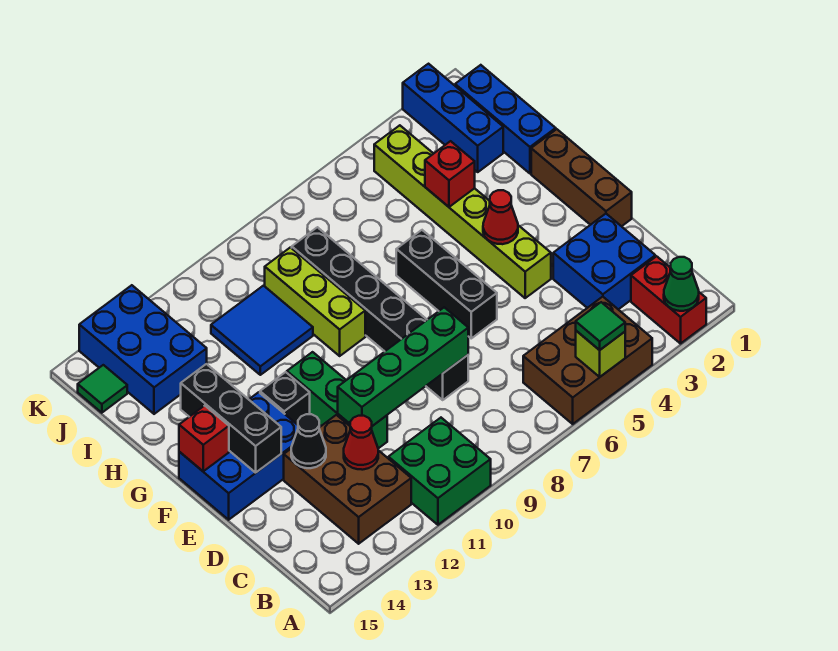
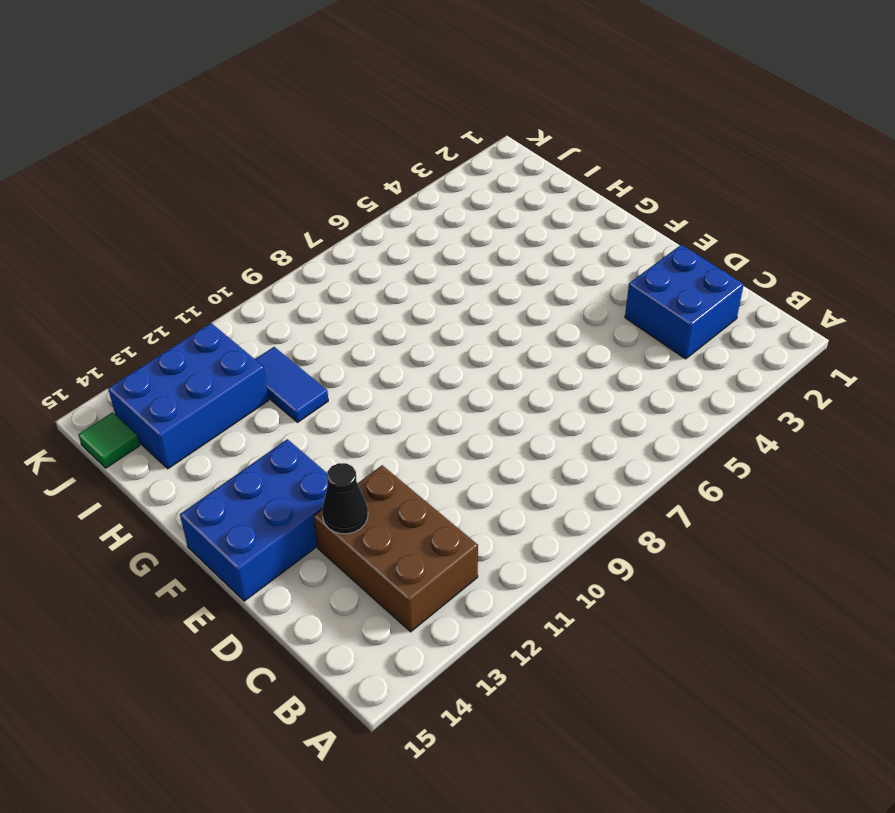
blue tile H11:I11 level 1 -> blue tile H10:I11 level 1
blue brick I12:J14 level 1 -> blue brick I13:K14 level 1
none -> red brick A2:B2 level 1
none -> brown brick A4:B6 level 1
none -> green brick A10:B11 level 1

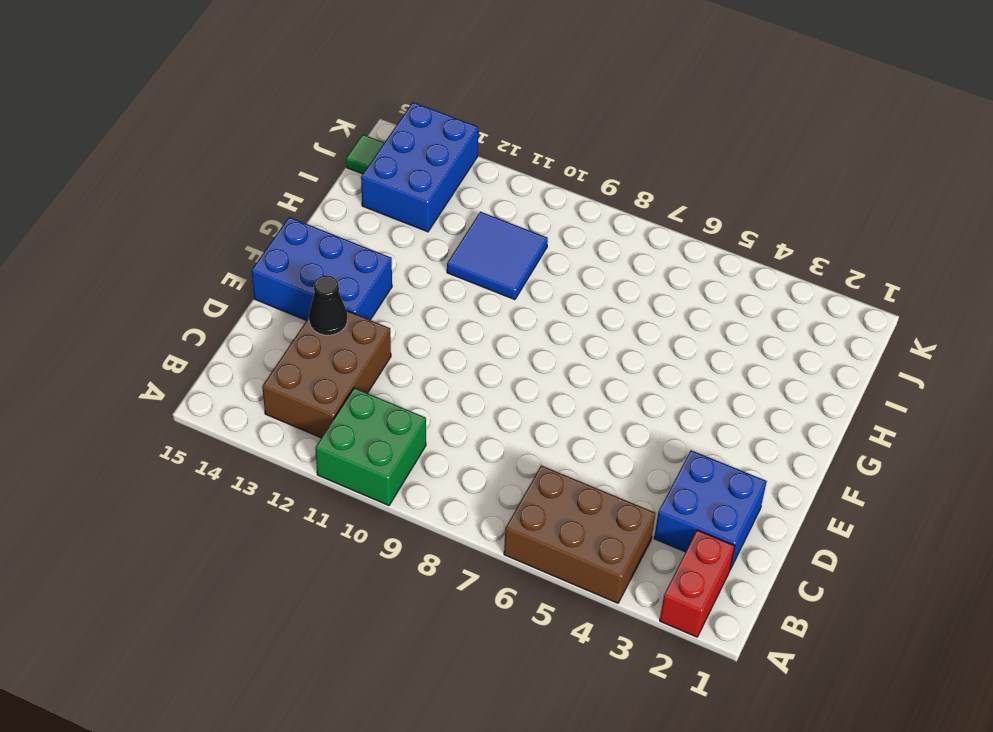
none -> black brick D8:I8 level 1
none -> green brick D11:F11 level 1
none -> brown brick E1:G1 level 1

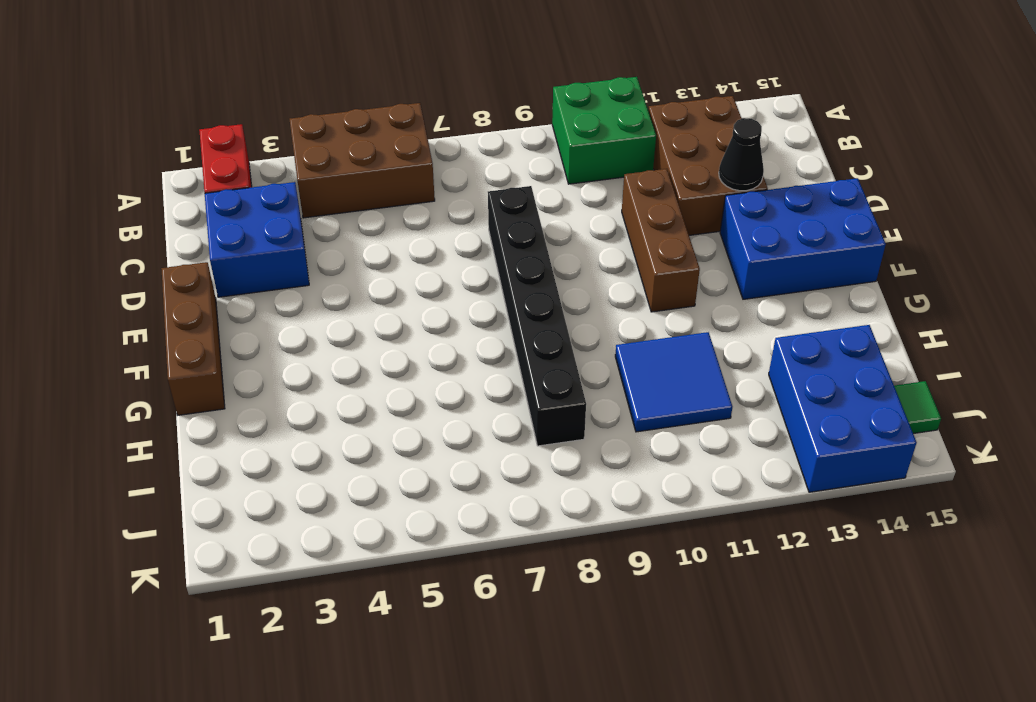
brown brick D11:F11 level 1 -> green brick D11:F11 level 1
none -> lime brick E4:J4 level 1
none -> black brick E6:G6 level 1
none -> black brick F12 level 1

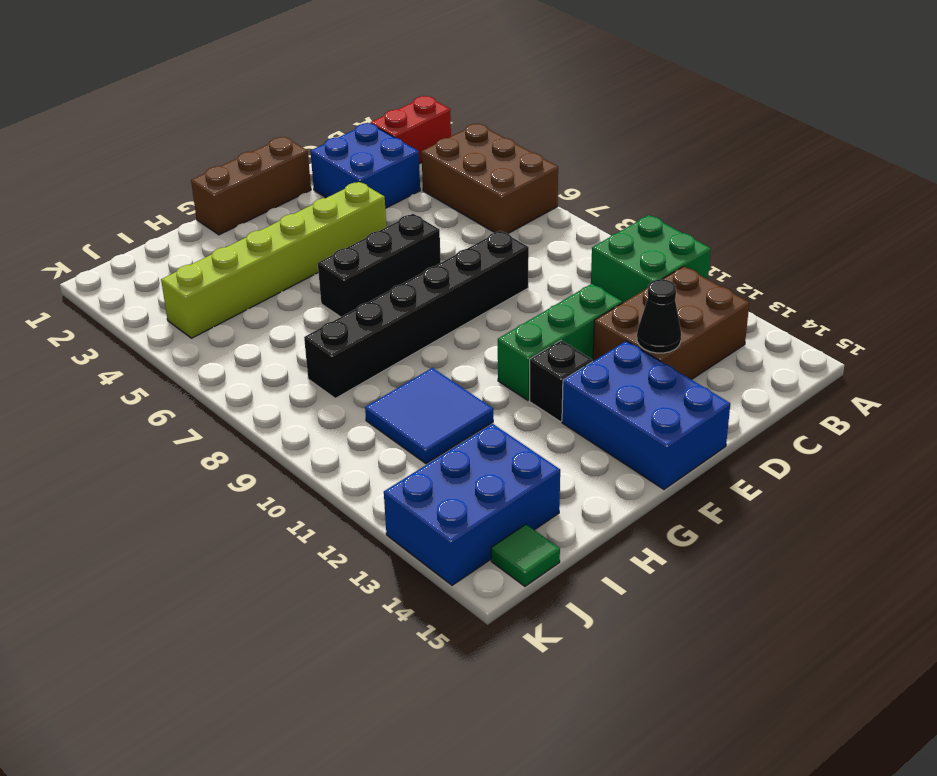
none -> lime brick G9:I9 level 1
none -> blue brick H1:J1 level 1
none -> blue brick I2:K2 level 1

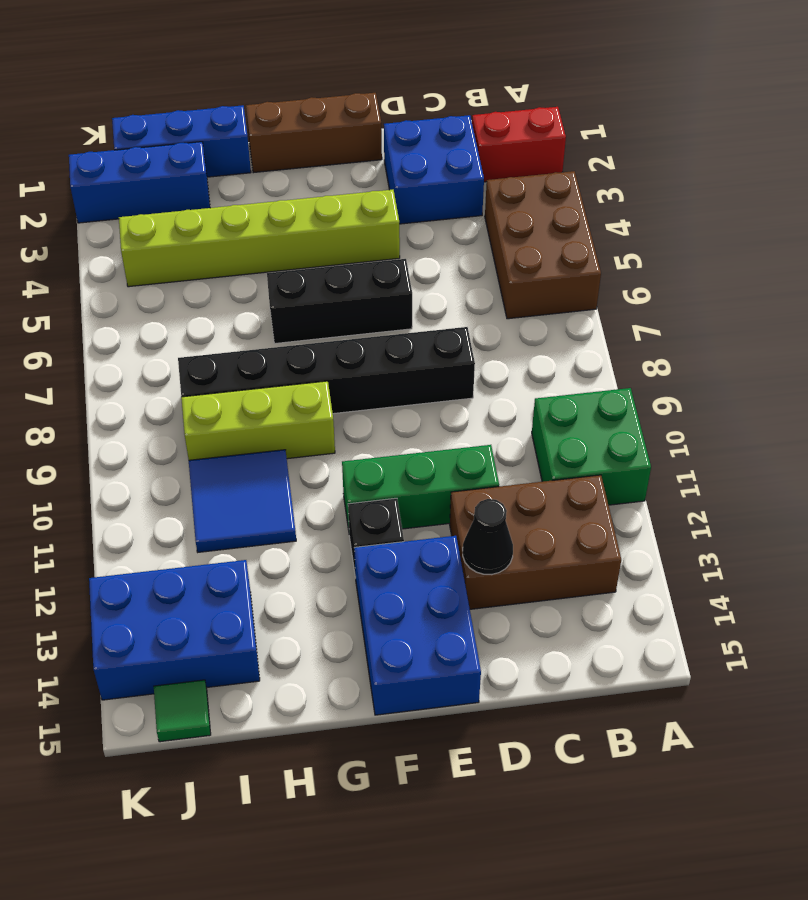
none -> green cone A2 level 2
none -> lime brick A5 level 2
none -> red cone C12 level 2

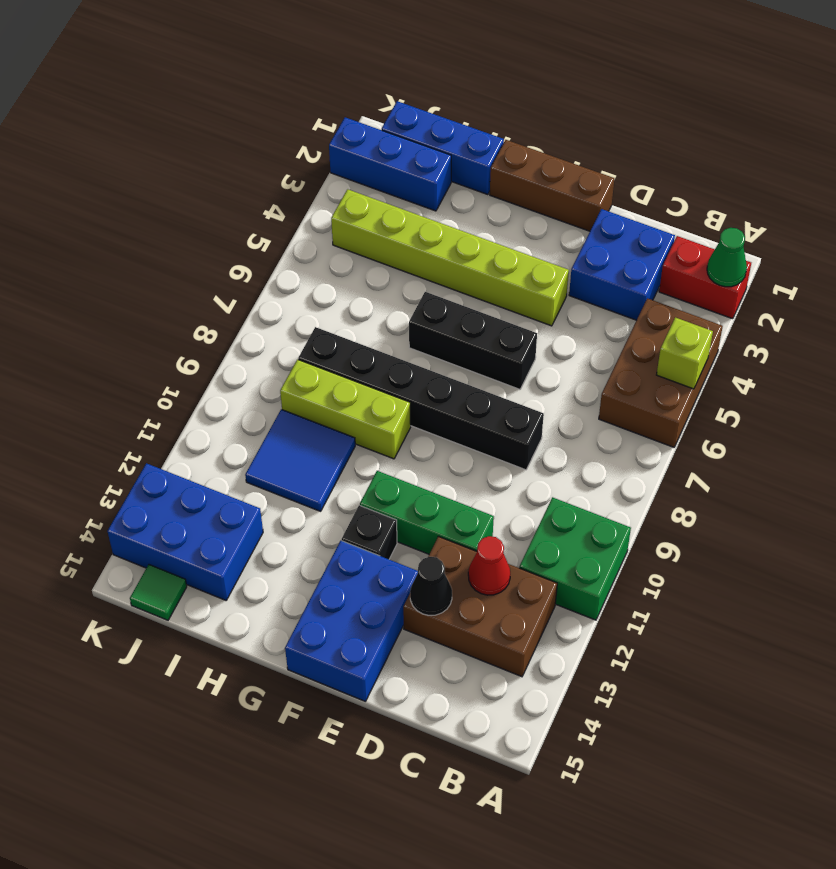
none -> green brick D8:D11 level 2
none -> black brick E14:G14 level 2
none -> red cone F4 level 2

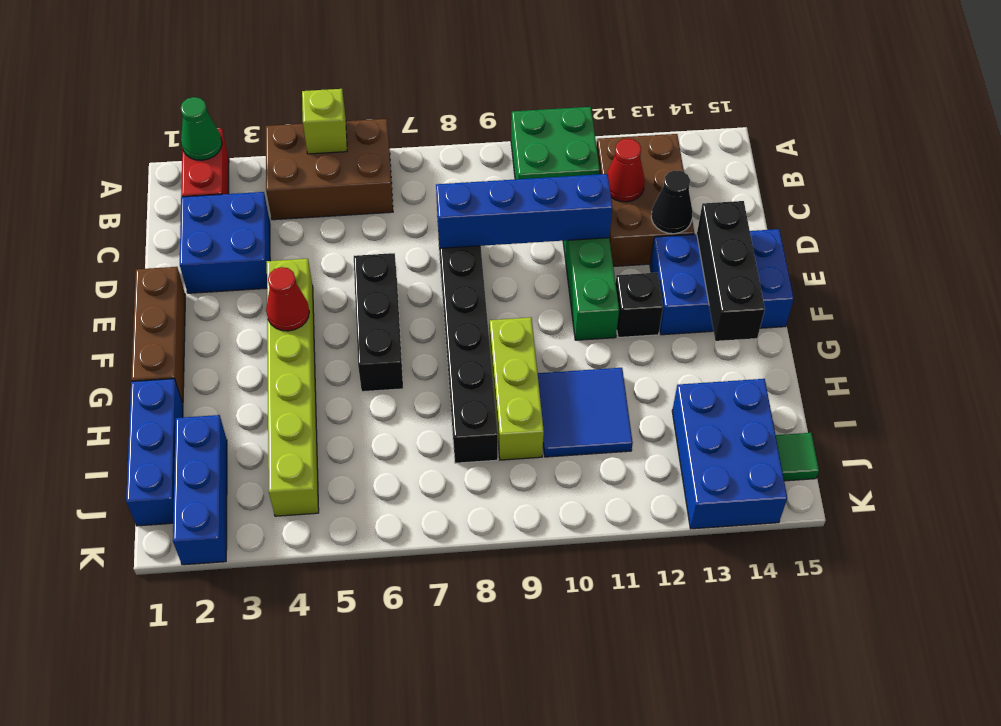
blue brick D8:D11 level 2 -> green brick D8:D11 level 2
none -> red brick F15 level 2
none -> red brick H4 level 2
none -> green tile A5 level 3

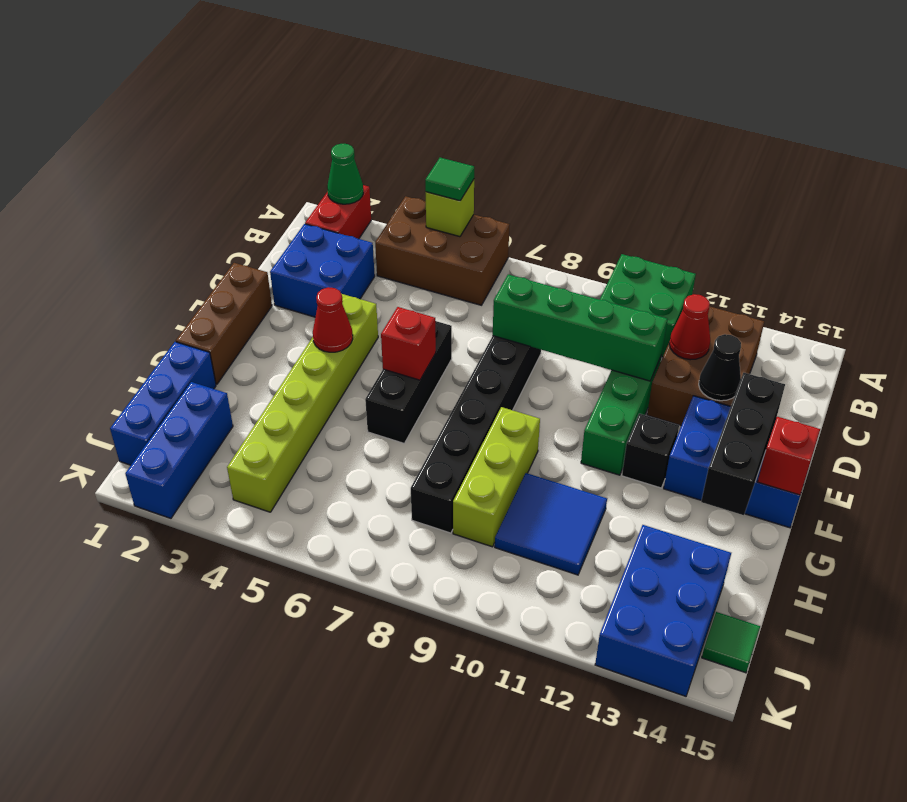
red brick F6 level 2 -> red brick H4 level 2

